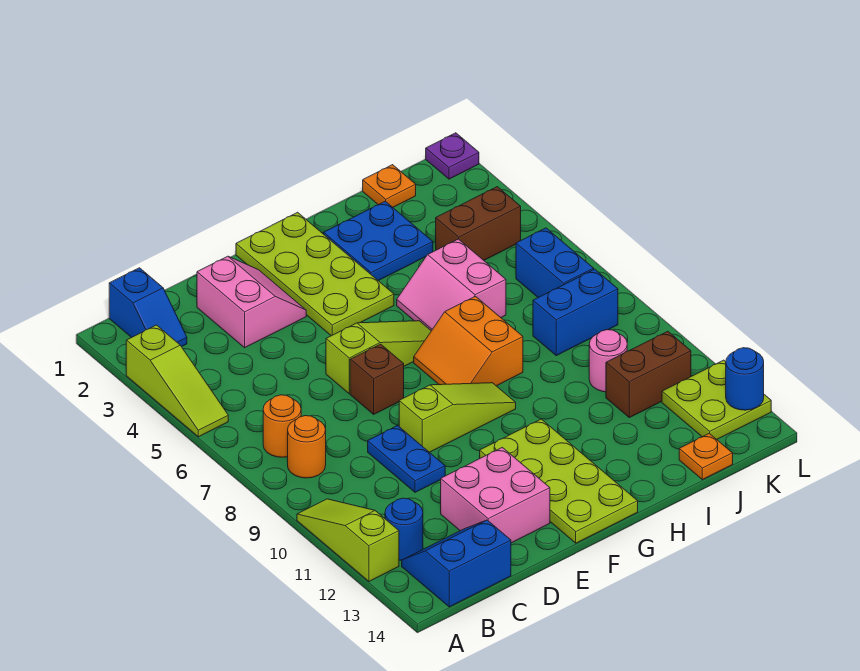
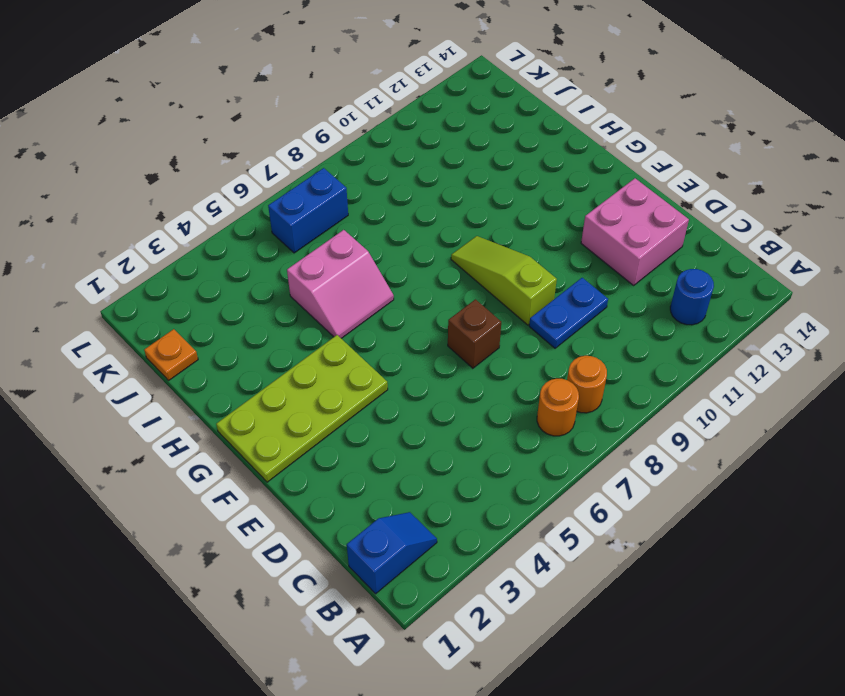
none -> lime slope A3:A5 level 1 top 3
none -> lime slope A10:A12 level 1 top 12
none -> blue slope B13:C14 level 1 top 14

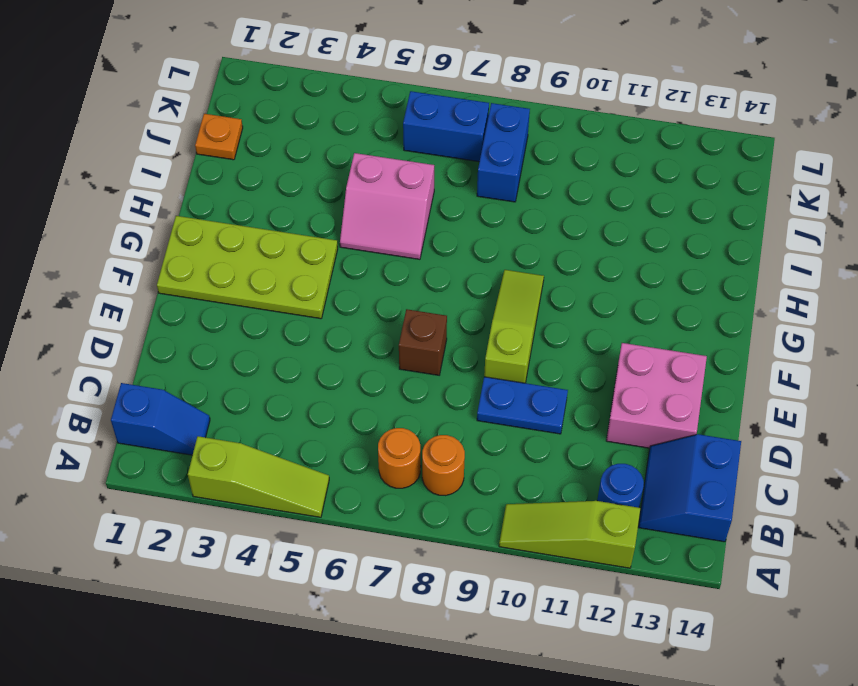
none -> pink slope D2:E3 level 1 top D
none -> lime slope E6:G6 level 1 top E
none -> lime plate F11:G14 level 1

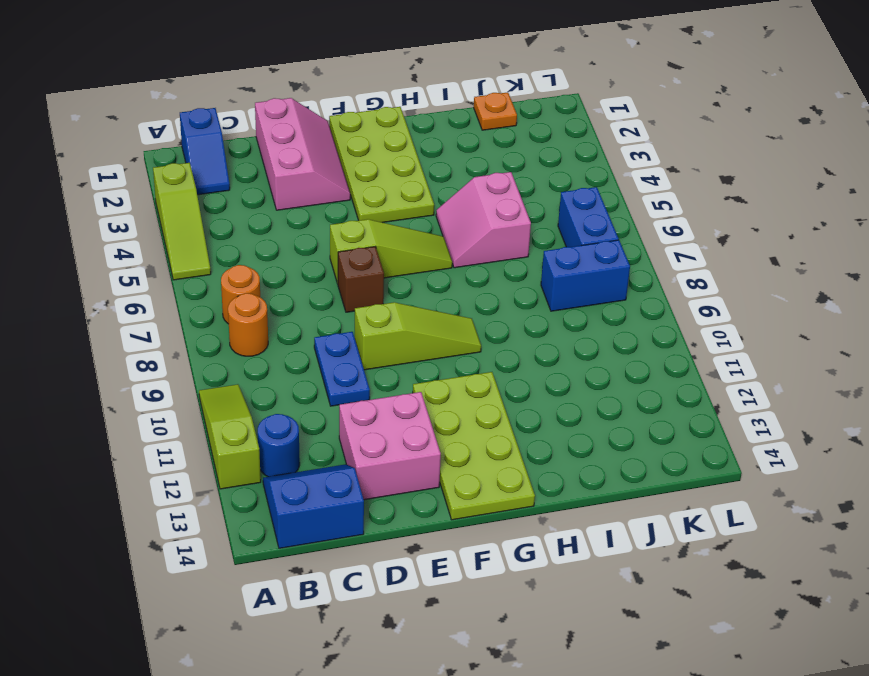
pink slope D1:E3 level 1 top D -> pink slope D2:E3 level 1 top D
none -> orange slope G7:H8 level 1 top H
none -> blue plate H2:I3 level 1
none -> brown brick J4:K4 level 1

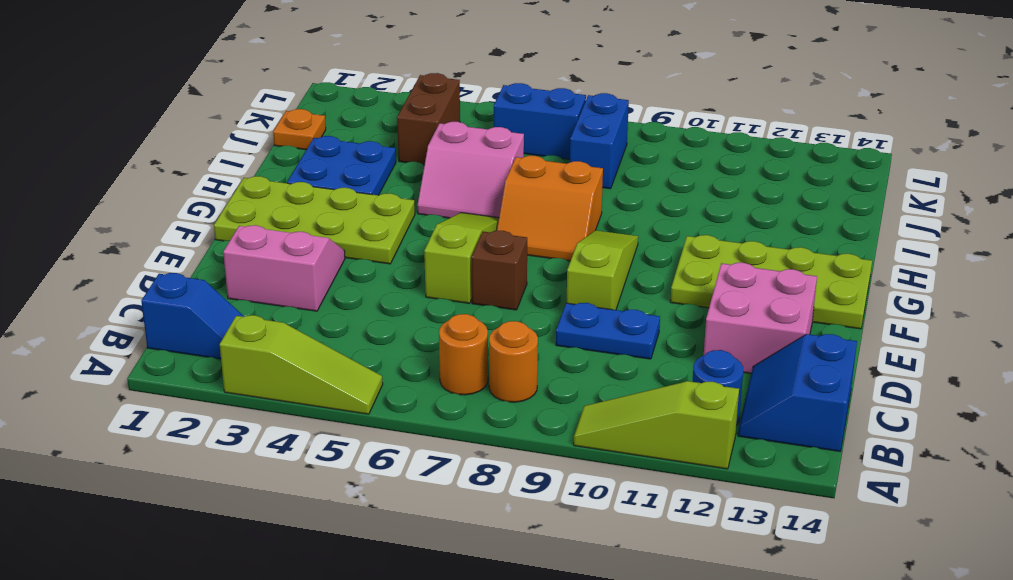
none -> pink round brick J10 level 1
none -> brown brick J11:K11 level 1
none -> orange plate J14 level 1

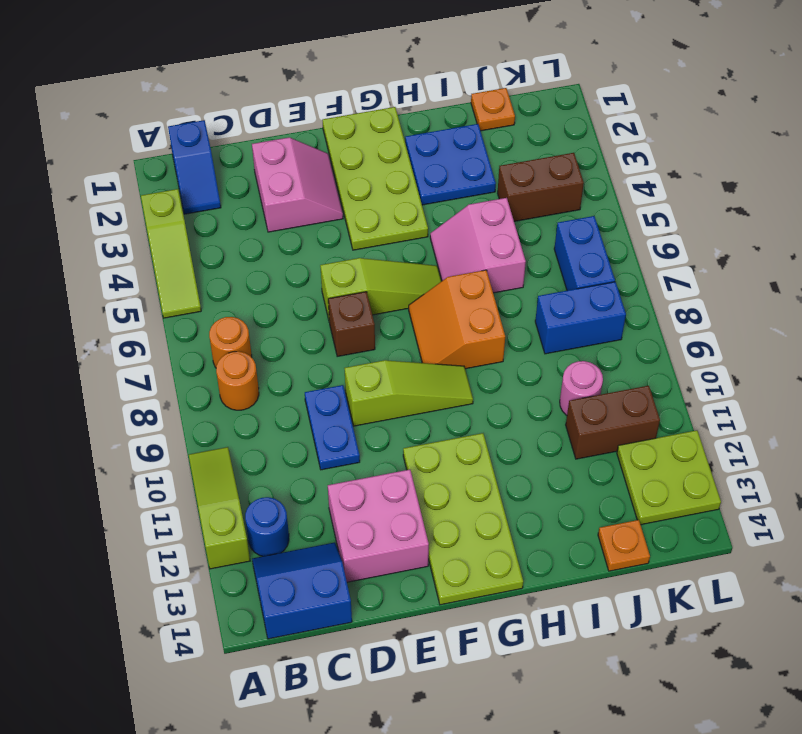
none -> purple plate L1 level 1
none -> blue round brick L13 level 2

